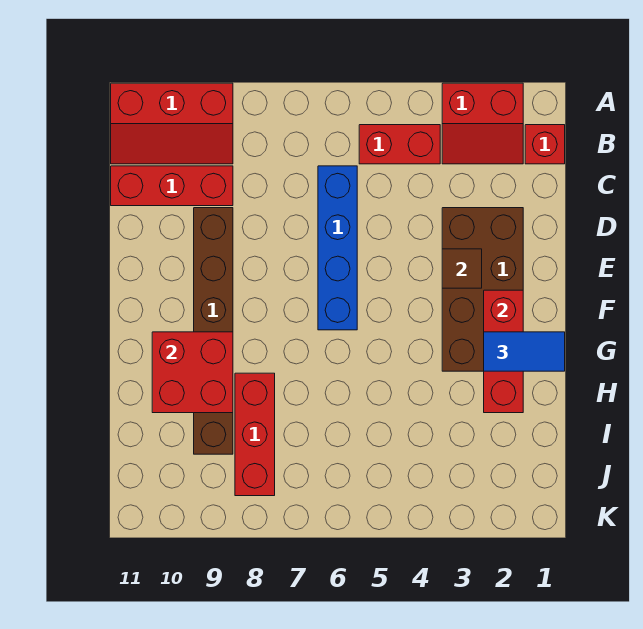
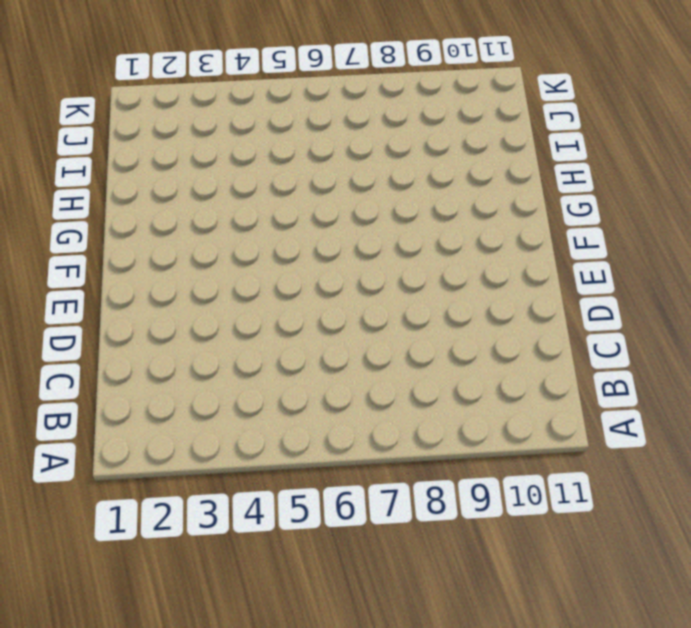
none -> red slope A2:B3 level 1 top A
none -> red slope A9:B11 level 1 top A
none -> red brick B1 level 1

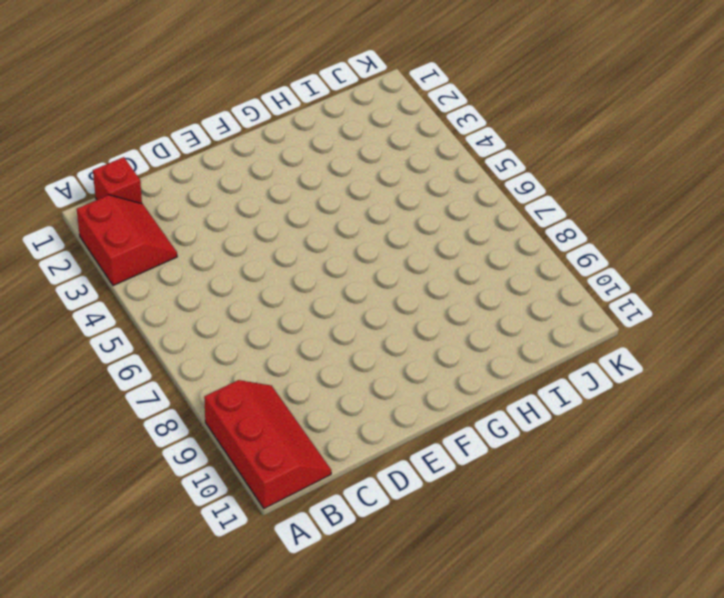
none -> red brick B4:B5 level 1
none -> blue brick C6:F6 level 1
none -> red brick C9:C11 level 1

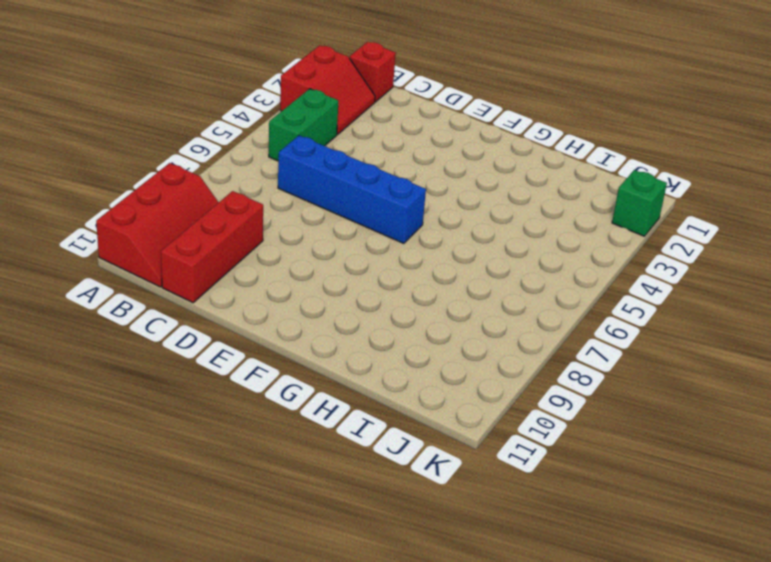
green brick B4:B5 level 1 -> red brick B4:B5 level 1
green brick K2 level 1 -> none
none -> brown brick D2:G3 level 1
none -> brown brick D9:I9 level 1
none -> red brick H8:J8 level 1

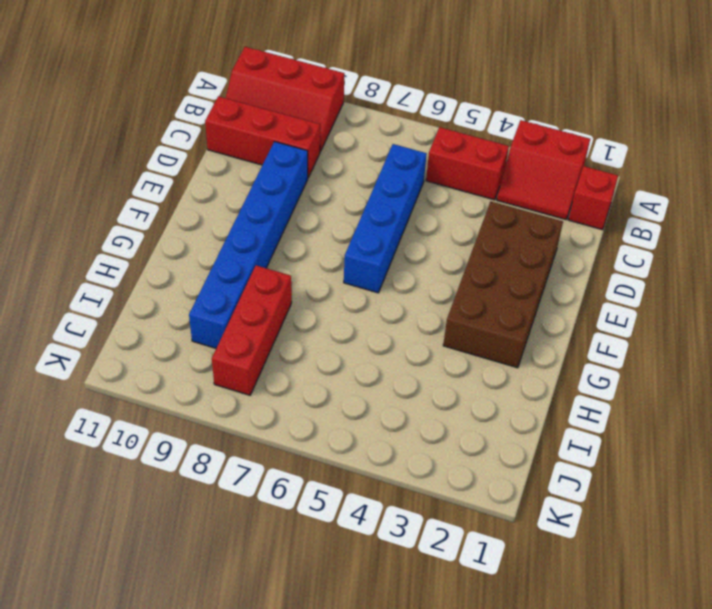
blue brick D9:I9 level 1 -> brown brick D9:I9 level 1
none -> brown tile E3 level 2
none -> red brick F2:H2 level 2
none -> red brick G9:H10 level 2

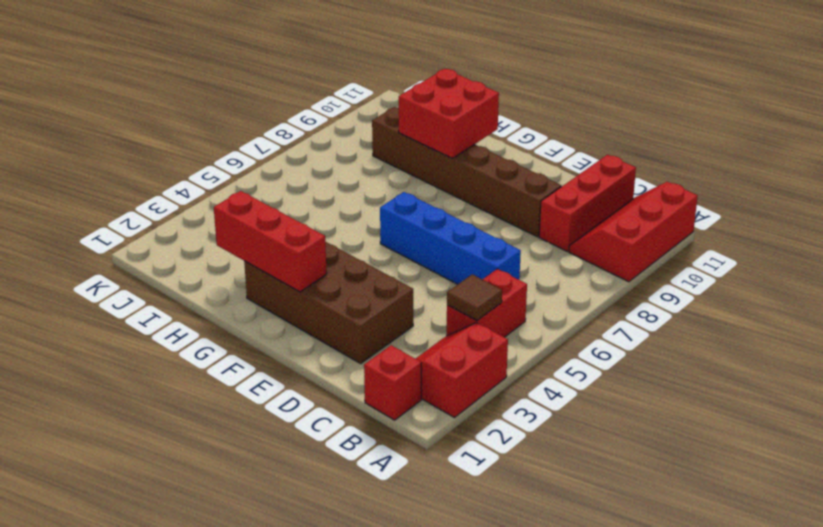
brown tile B4 level 2 -> brown tile E3 level 2
none -> red brick H8:J8 level 1
none -> blue tile G1:G2 level 3

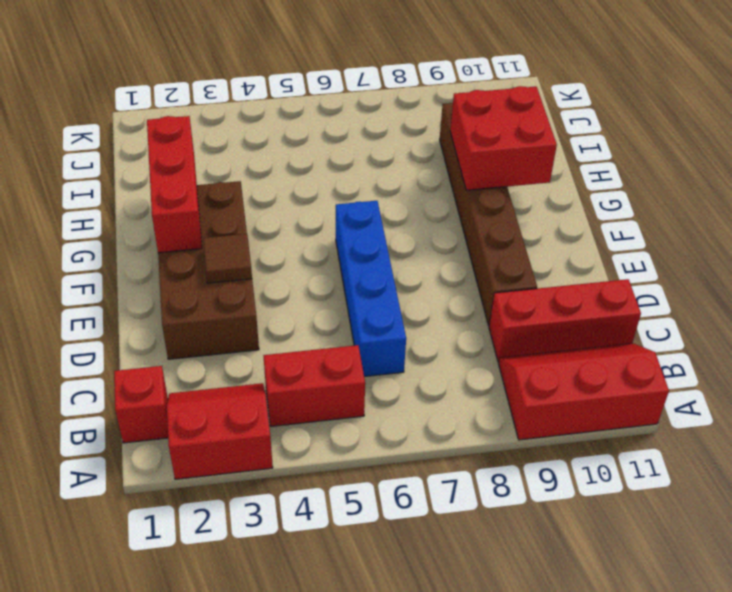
none -> red brick H8:J8 level 1
none -> blue tile G1:G2 level 3

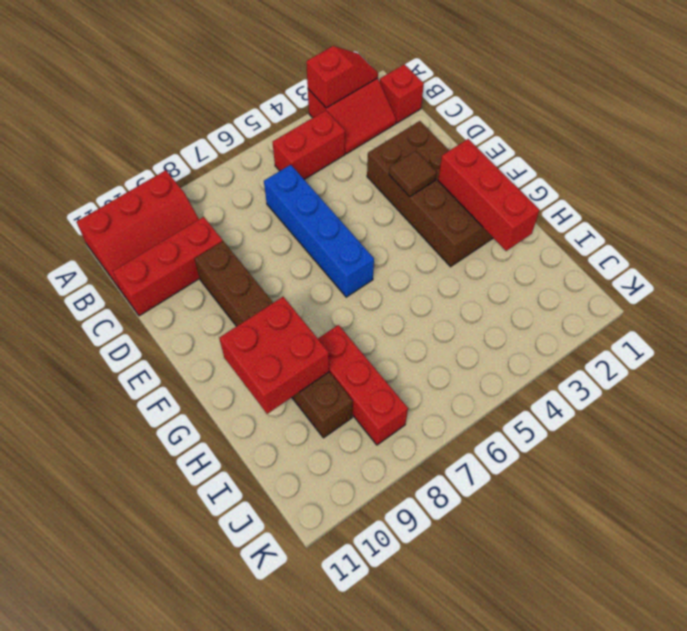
red slope A2:A3 level 2 top 3 -> none
none -> blue tile G1:G2 level 3

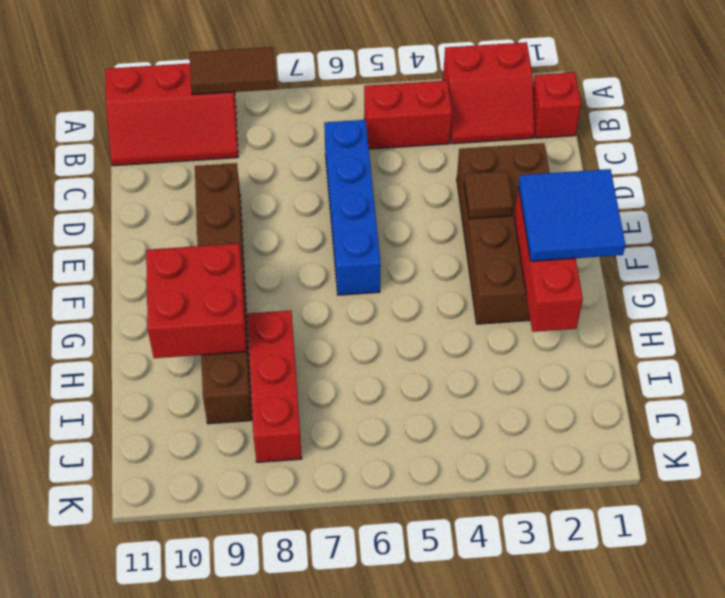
brown tile A8:A9 level 2 -> none
blue tile F1:G2 level 3 -> blue tile G1:G2 level 3
none -> red brick C9:C11 level 1

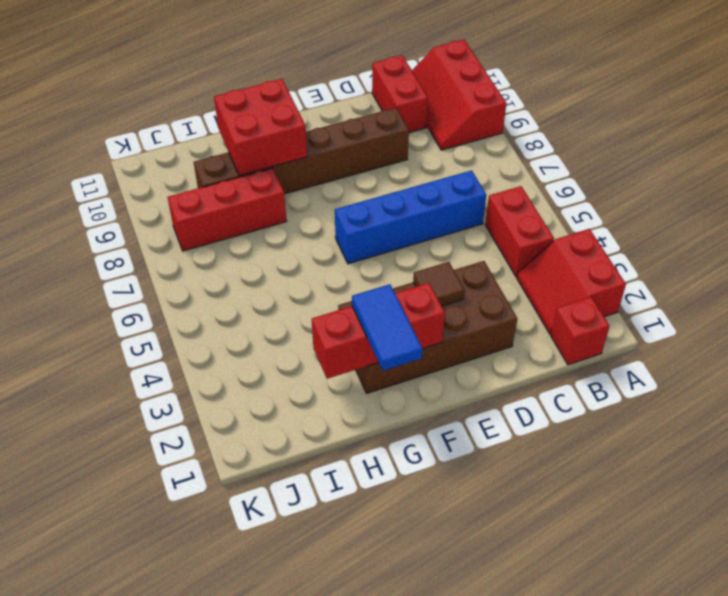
red brick C10:C11 level 1 -> red brick C9:C11 level 1

